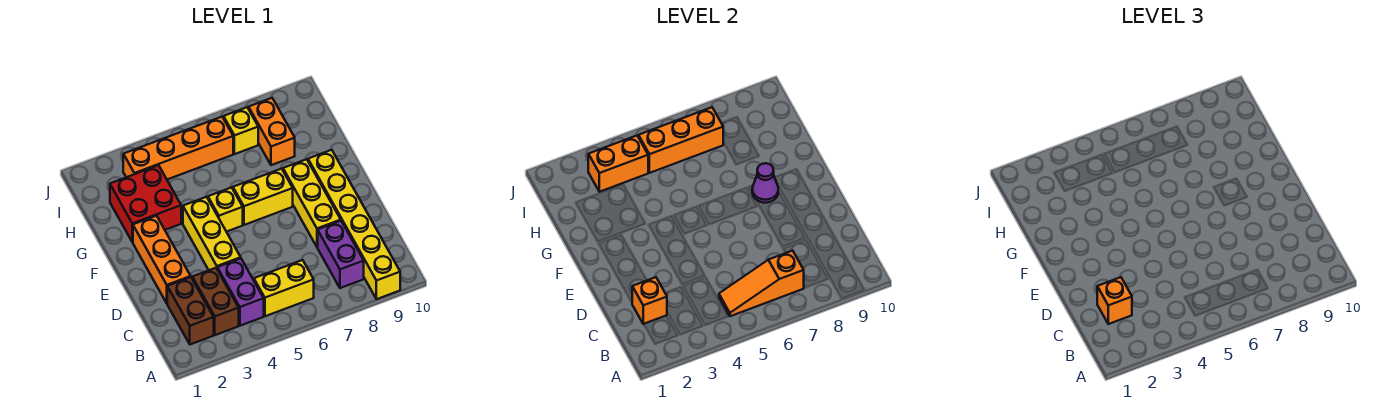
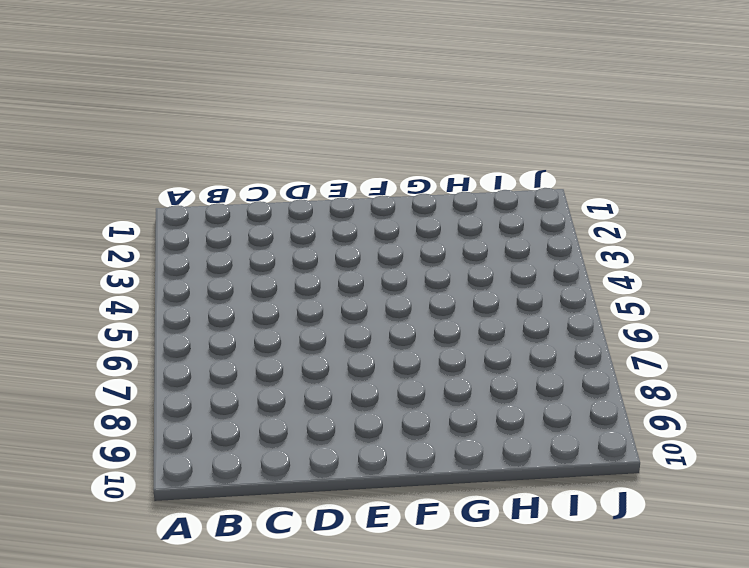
none -> yellow brick A9:F9 level 1
none -> brown brick B2:C2 level 1
none -> brown brick B3:C3 level 1

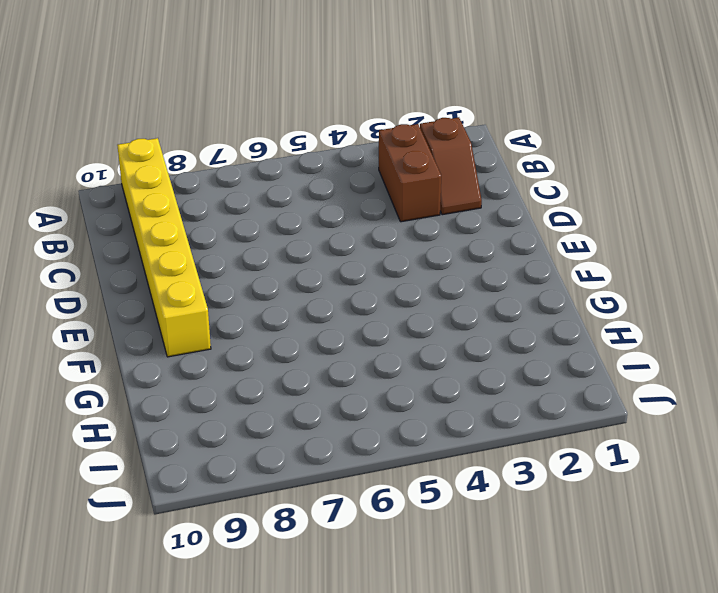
brown slope B2:C2 level 1 top B -> brown brick B2:C2 level 1
none -> purple brick B4:C4 level 1
none -> yellow brick B5:B6 level 1
none -> purple brick B8:C8 level 1

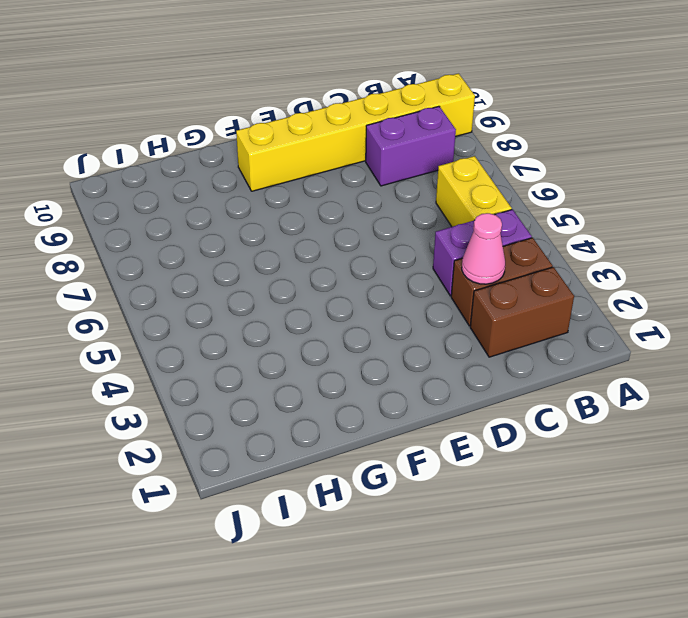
pink cone C3 level 2 -> none
none -> orange brick D2:F2 level 1
none -> yellow brick D4:F4 level 1
none -> yellow brick D8:F8 level 1

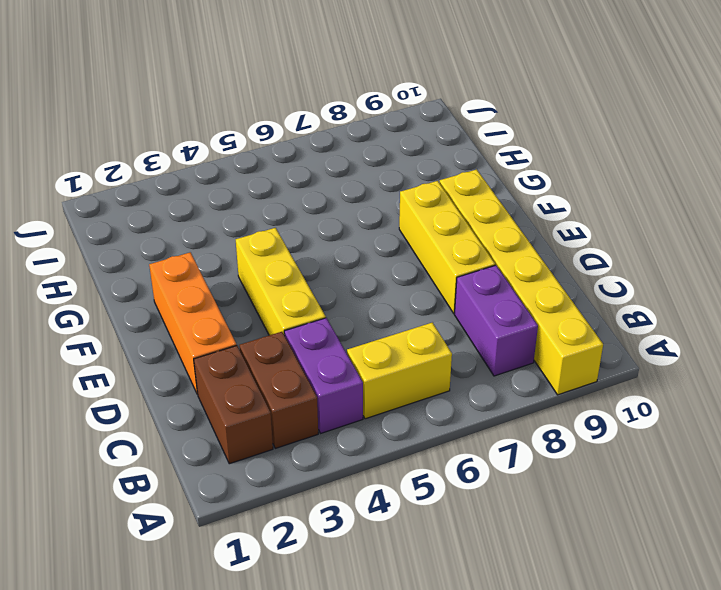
none -> yellow brick F5 level 1
none -> yellow brick F6:F7 level 1
none -> red brick G2:H3 level 1

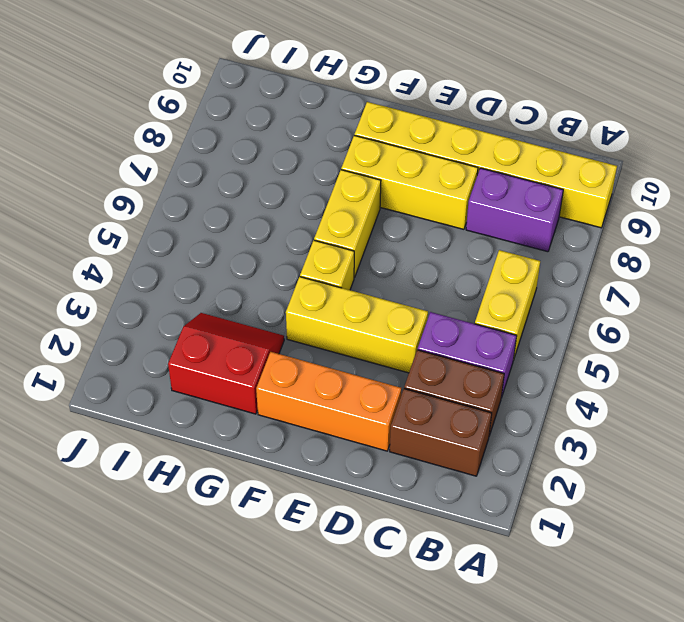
red slope G2:H3 level 1 top 2 -> red brick G2:H3 level 1
none -> orange brick H8:I8 level 1
none -> orange brick I3:I6 level 1
none -> yellow brick I7 level 1

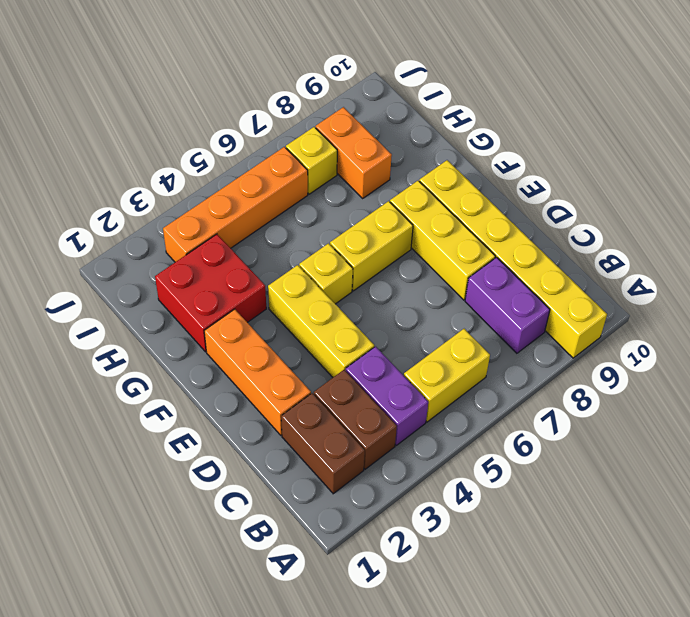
none -> orange slope B5:B7 level 2 top 7
none -> orange brick C2 level 2
none -> purple cone F8 level 2

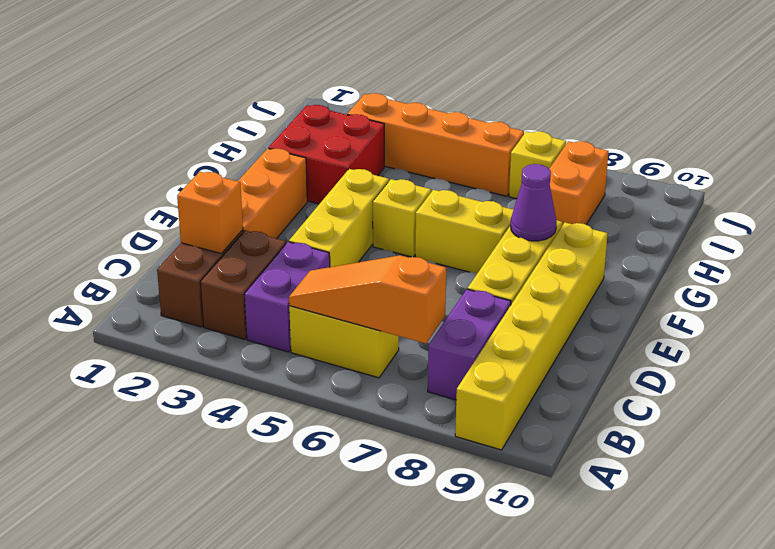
none -> orange brick I3:I4 level 2
none -> orange brick I5:I7 level 2
none -> orange brick C2 level 3

